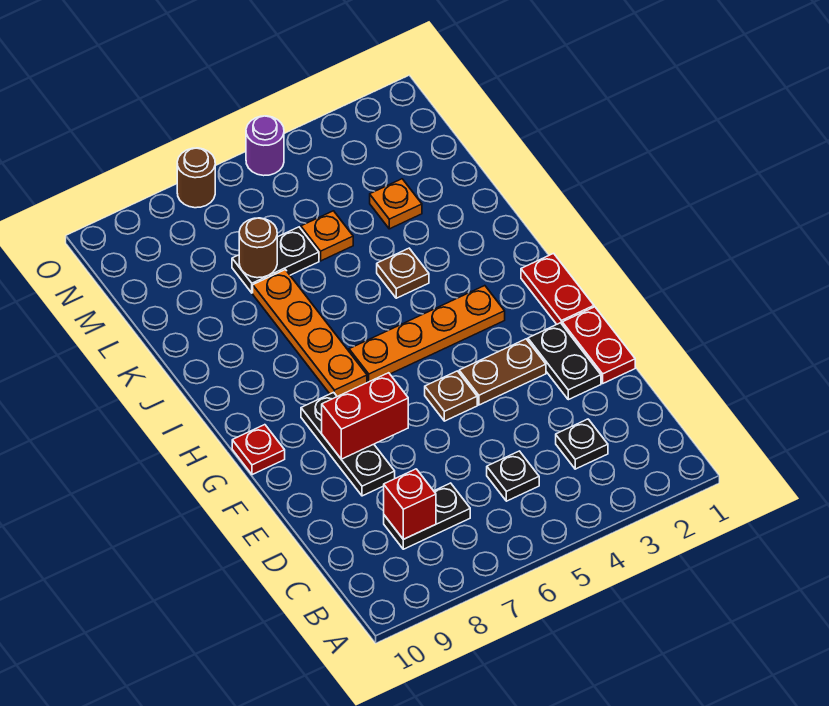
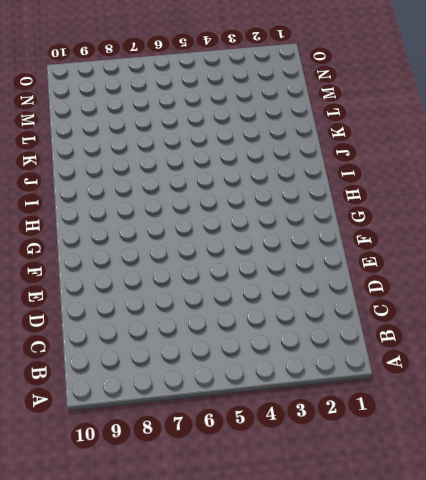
none -> black plate C3 level 1
none -> black plate C5 level 1
none -> black plate C7:C8 level 1

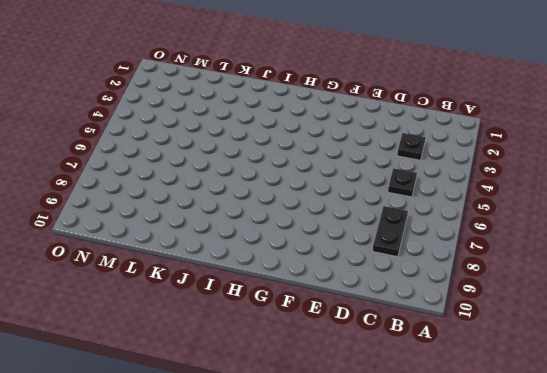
none -> red plate E1:F1 level 1
none -> black plate E2:F2 level 1
none -> black plate E8:G8 level 1

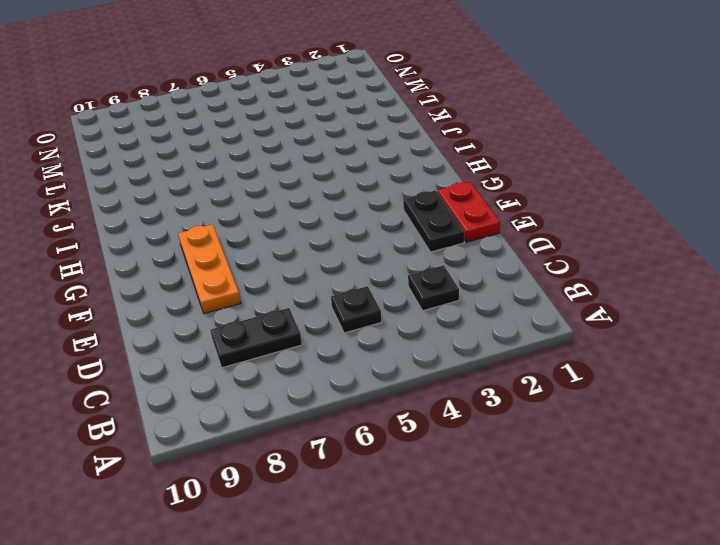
orange plate E8:G8 level 1 -> black plate E8:G8 level 1
none -> brown plate F3:F4 level 1
none -> brown plate F5 level 1
none -> red plate G1:H1 level 1

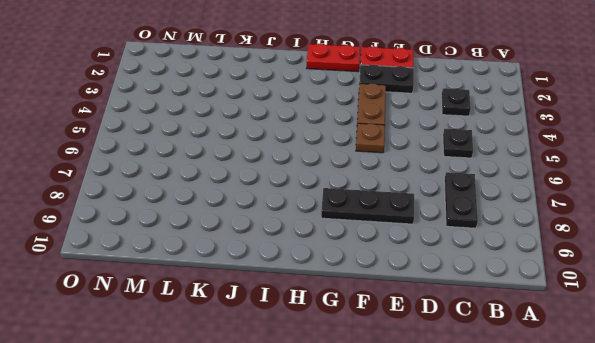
none -> red plate G10 level 1
none -> orange plate H3:H6 level 1
none -> orange plate H7:K7 level 1

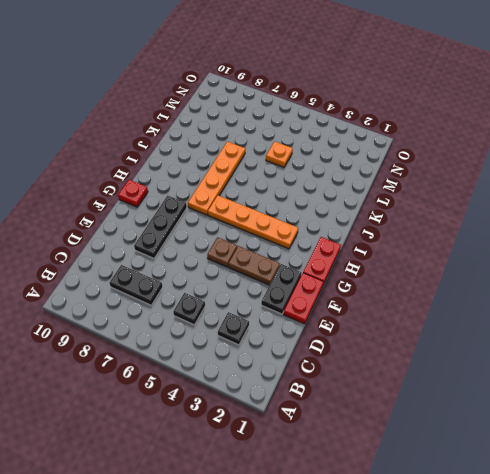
none -> brown plate J4 level 1
none -> orange plate L3 level 1
none -> black plate L6:L7 level 1

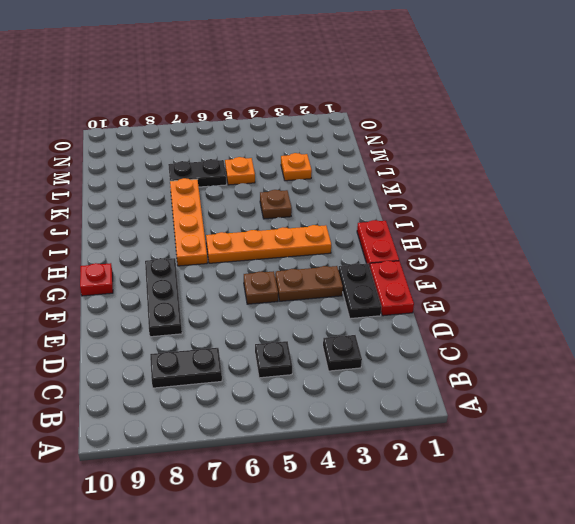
none -> purple round brick O5 level 1
none -> brown round brick O7 level 1
none -> red brick C8 level 2

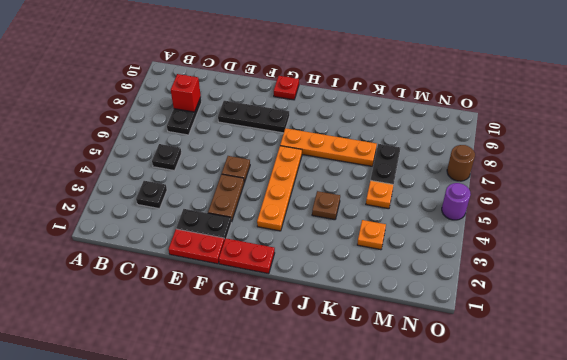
none -> red brick F7:F8 level 2
none -> brown round brick L7 level 2

